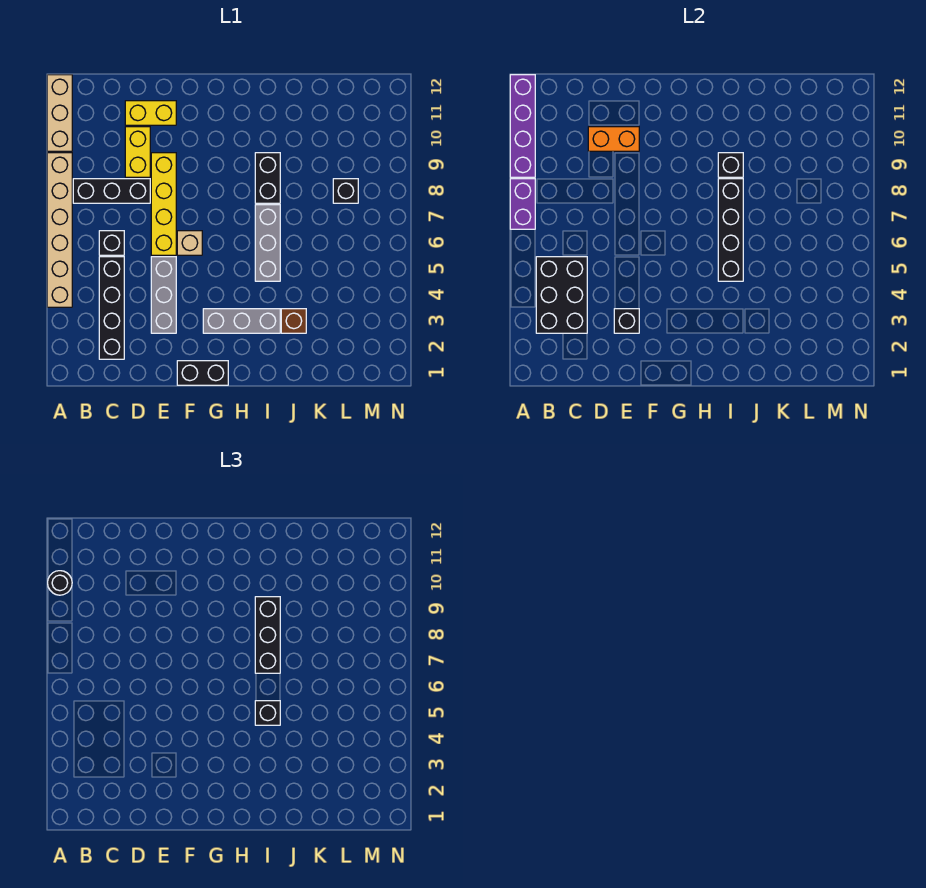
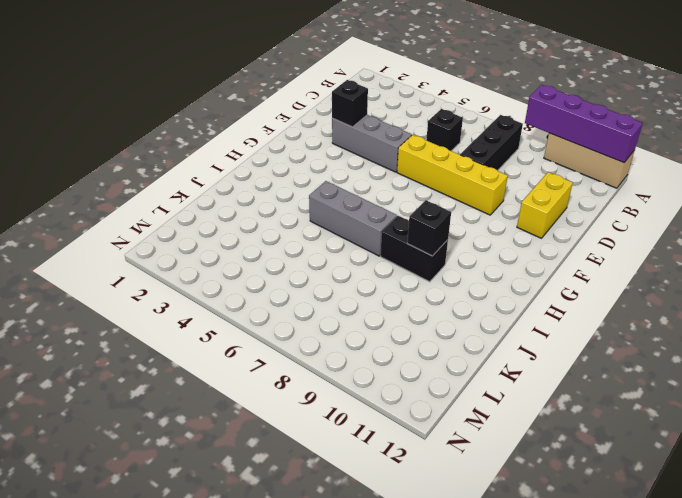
none -> tan brick A4:A9 level 1
none -> black brick C2:C5 level 1
none -> yellow brick D9:D10 level 1

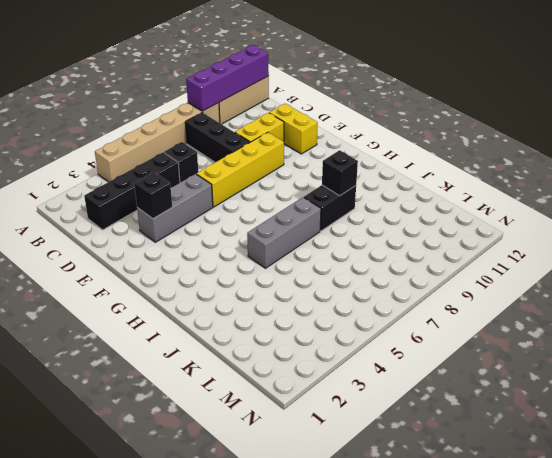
none -> black brick F1:G1 level 1
none -> tan brick F6 level 1
none -> grey brick G3:I3 level 1

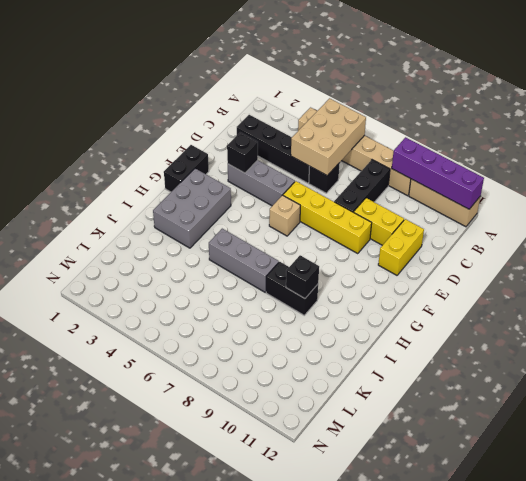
tan brick A5:C6 level 2 -> black brick B3:C5 level 2
grey brick G2:I3 level 1 -> grey brick G3:I3 level 1
none -> brown brick J3 level 1
none -> black brick L8 level 1
none -> purple brick A7:A8 level 2

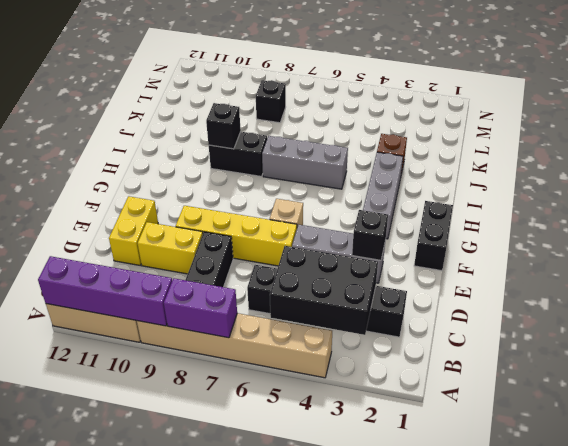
none -> orange brick D10:E10 level 2
none -> black brick I5:I8 level 2
none -> black round brick A10 level 3

